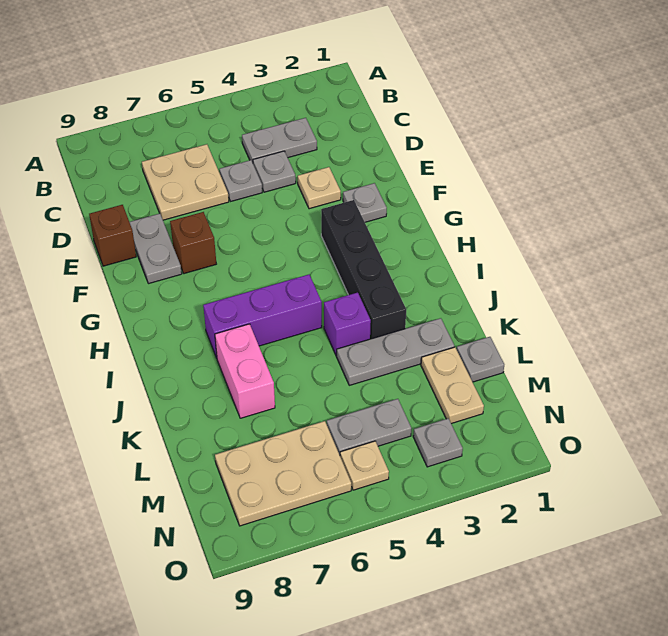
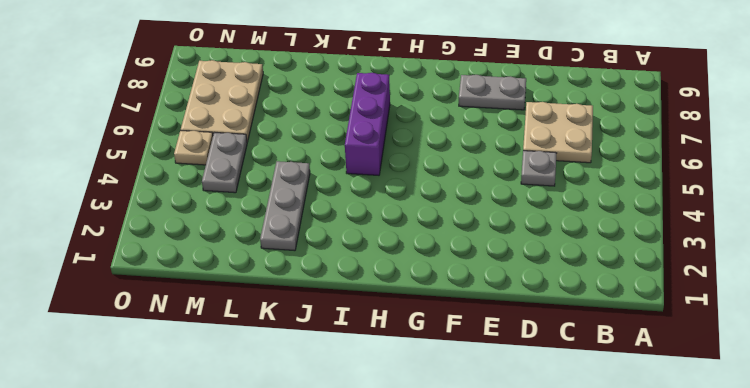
none -> grey plate C3:C4 level 1
none -> grey plate D4 level 1
none -> tan plate E3 level 1

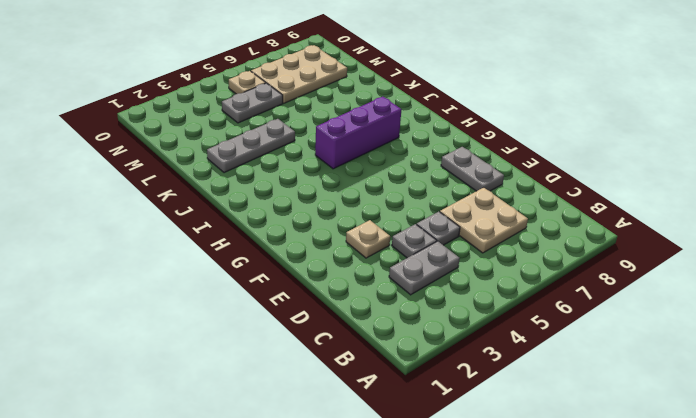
none -> brown brick E9 level 1
none -> grey plate F2 level 1
none -> brown brick F7 level 1

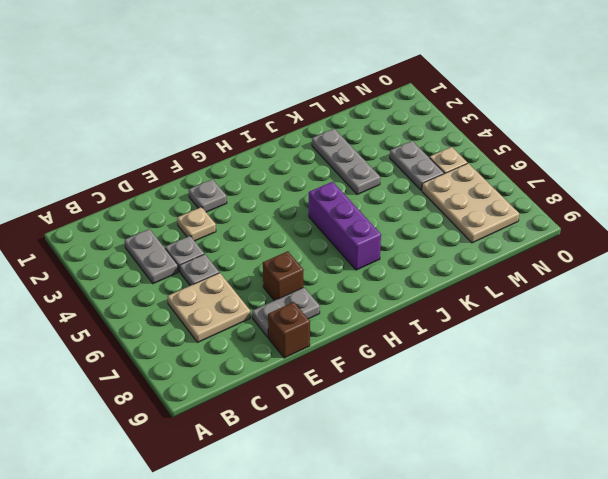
none -> black brick G3:J3 level 1
none -> purple brick J4 level 1
none -> pink brick J7:K7 level 1

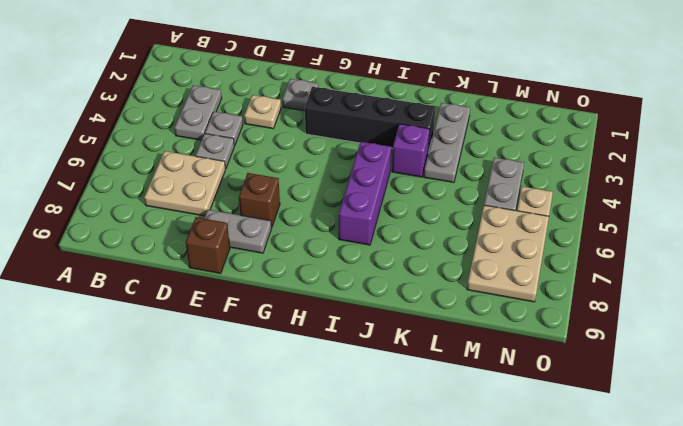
none -> pink brick J7:K7 level 1
none -> grey plate L1 level 1
none -> tan plate L2:M2 level 1

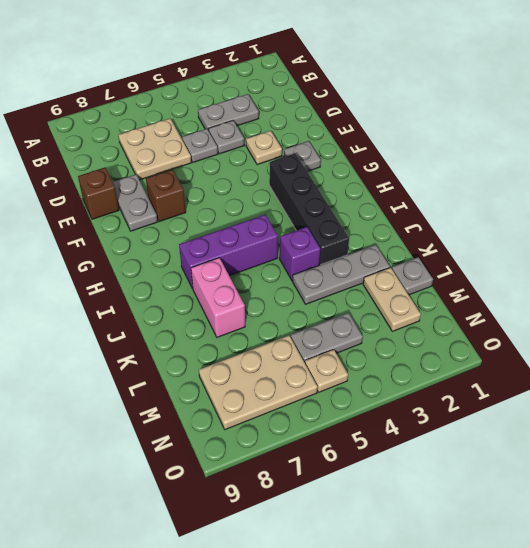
none -> grey plate N3 level 1

